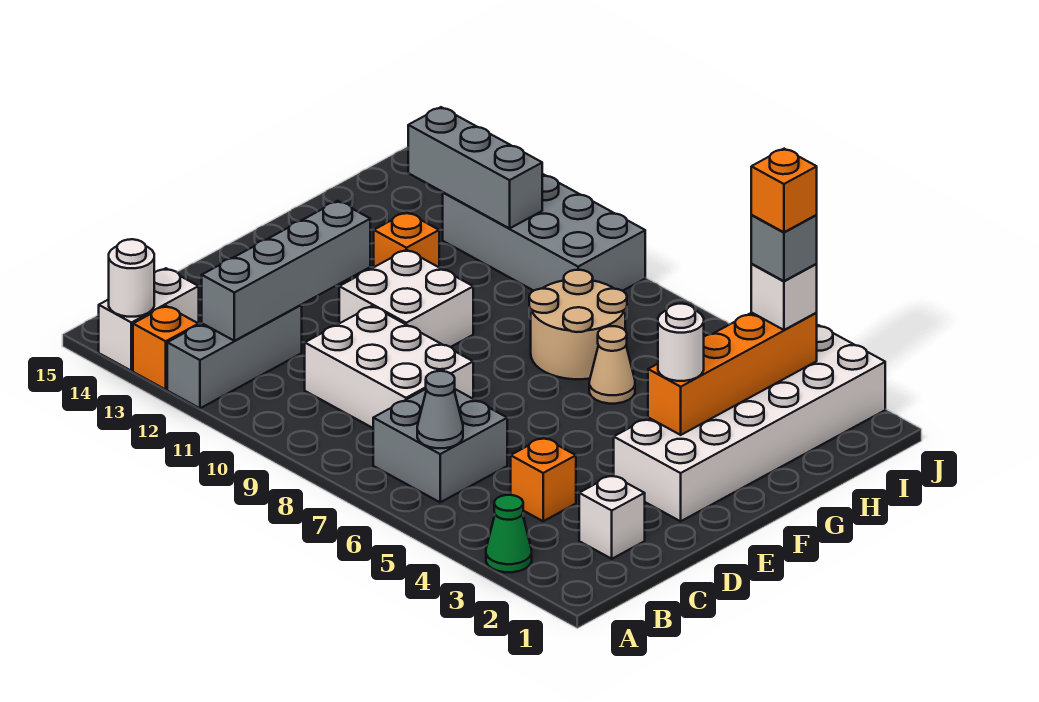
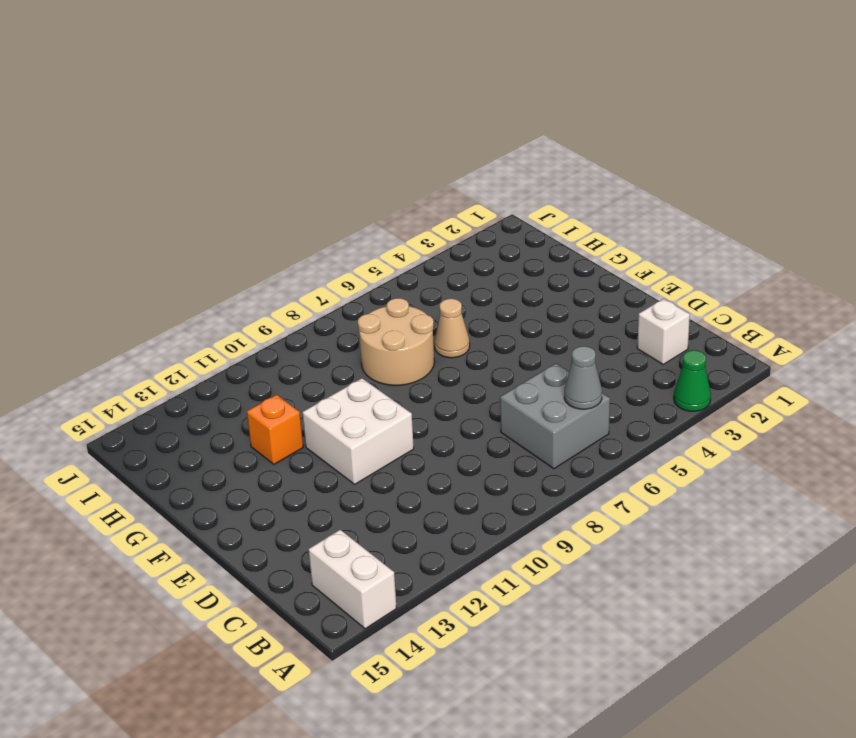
none -> grey brick A12:C12 level 1
none -> orange brick A13 level 1
none -> orange brick C4 level 1

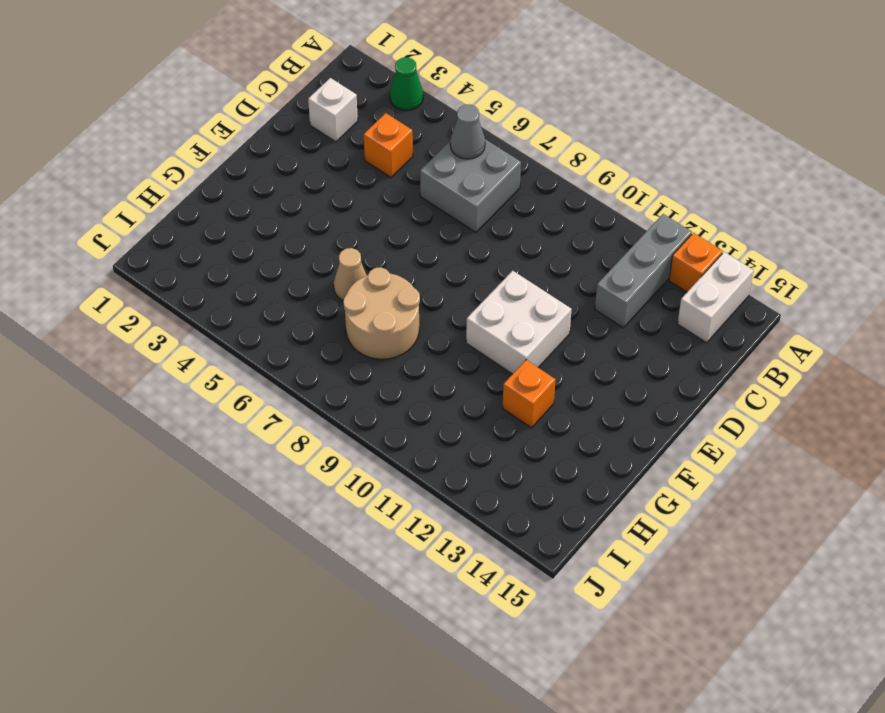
none -> white brick C8:D10 level 1
none -> white brick E2:J3 level 1
none -> grey brick I9:J12 level 1

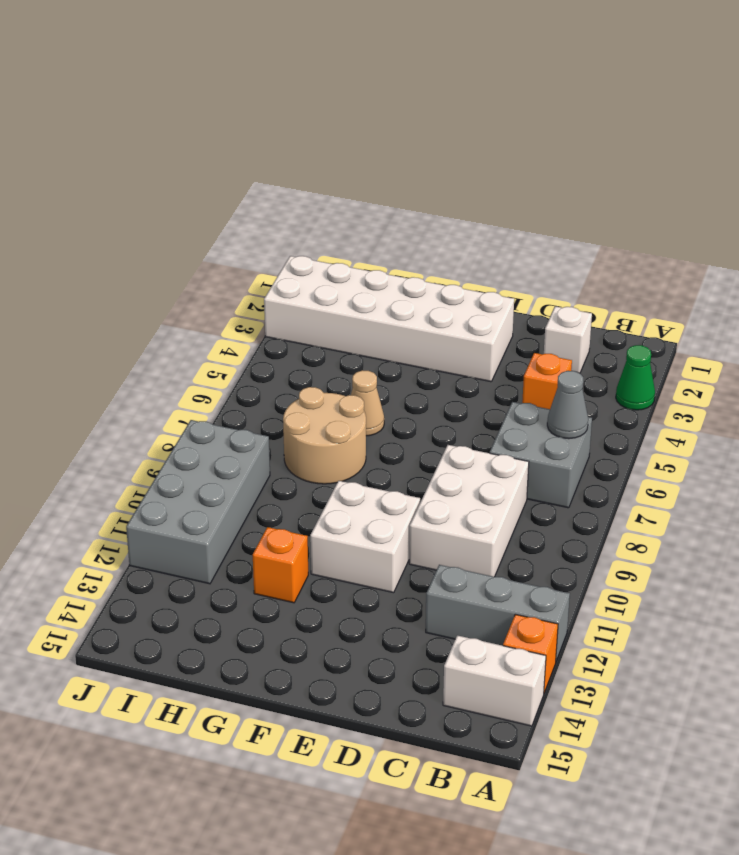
none -> white round brick A14 level 2
none -> grey brick B12:E12 level 2
none -> orange brick F3:I3 level 2

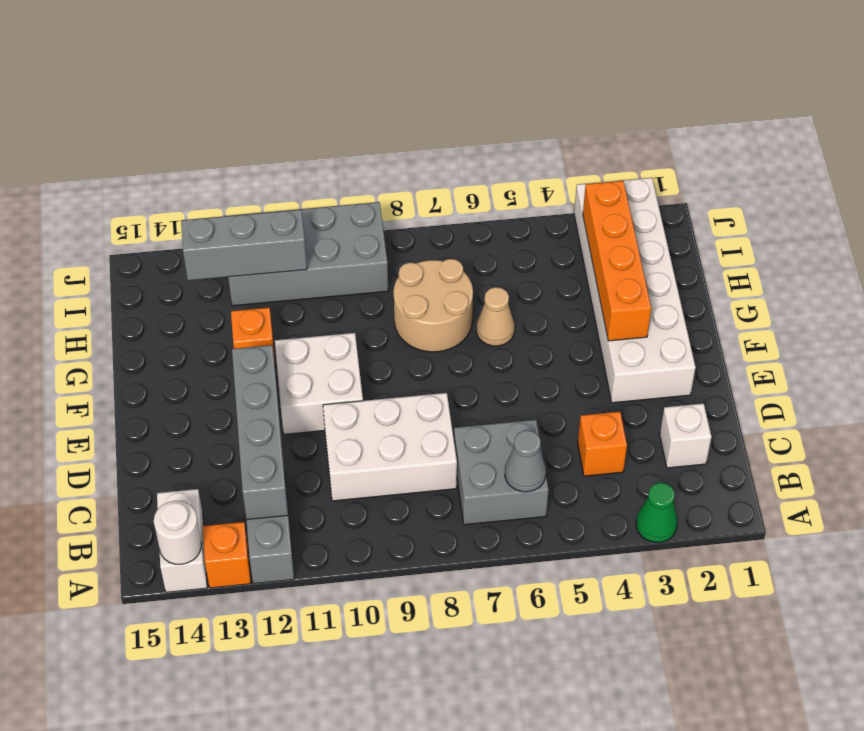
none -> white round brick F3 level 3
none -> white brick I3 level 3
none -> grey brick I3 level 4

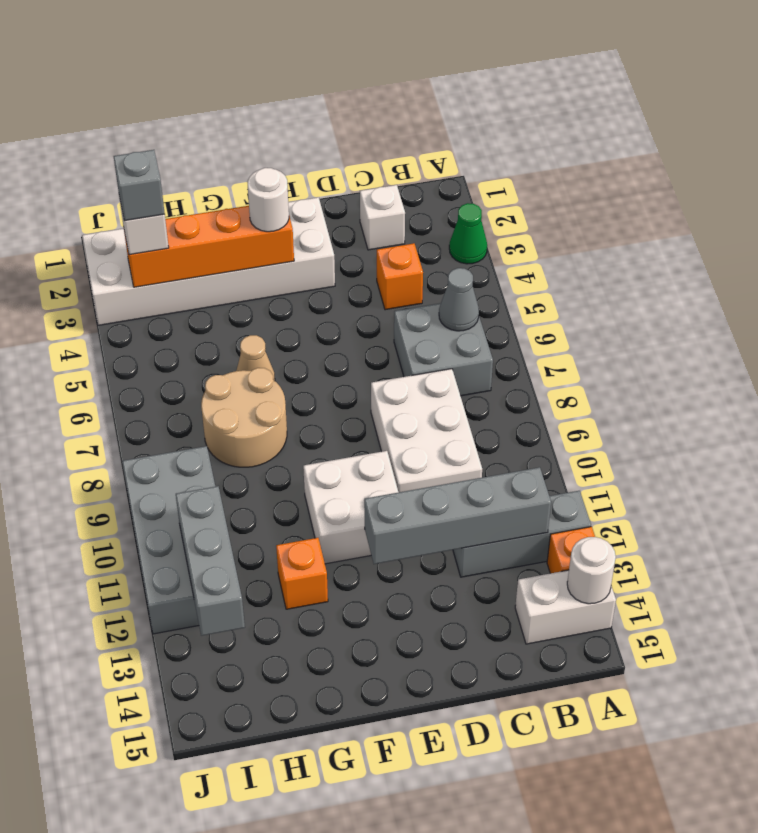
none -> orange brick I3 level 5

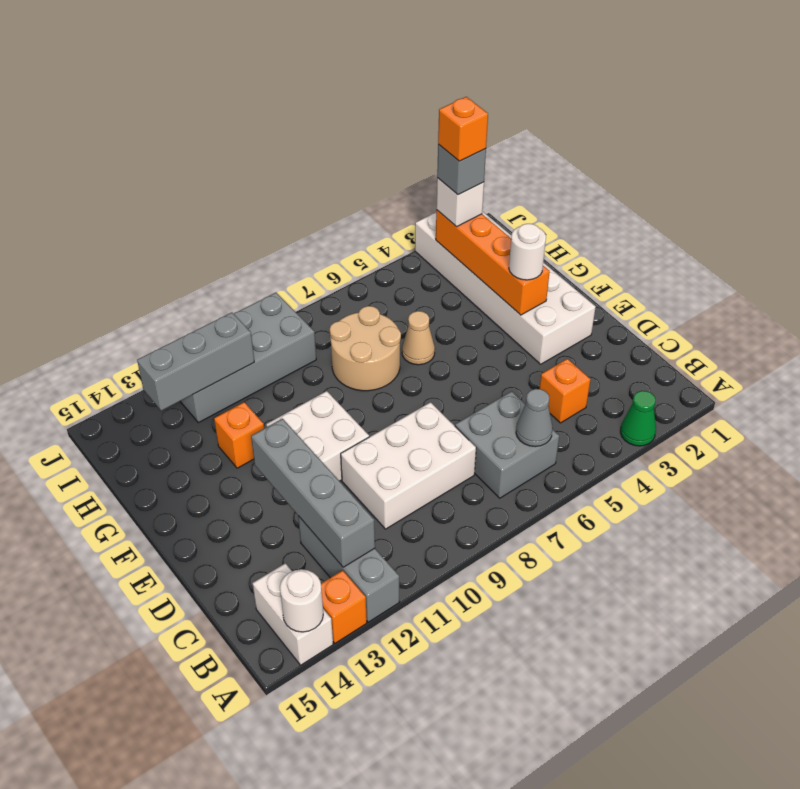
none -> white brick C2 level 1

